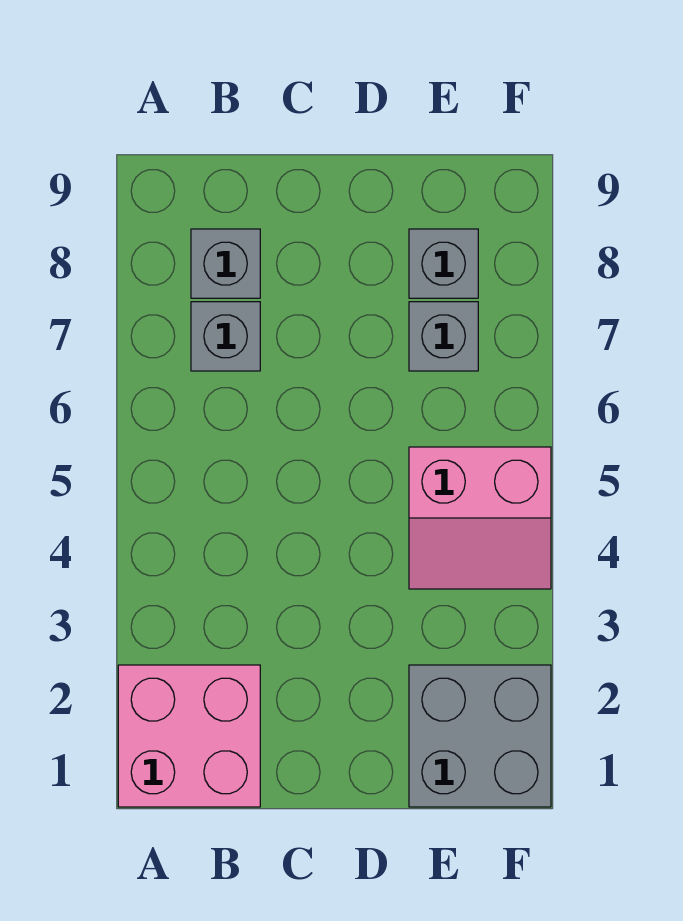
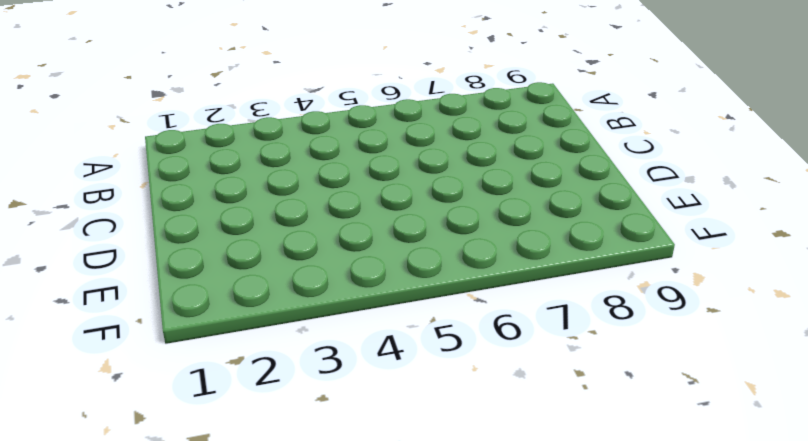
none -> pink brick A1:B2 level 1
none -> grey brick B7 level 1

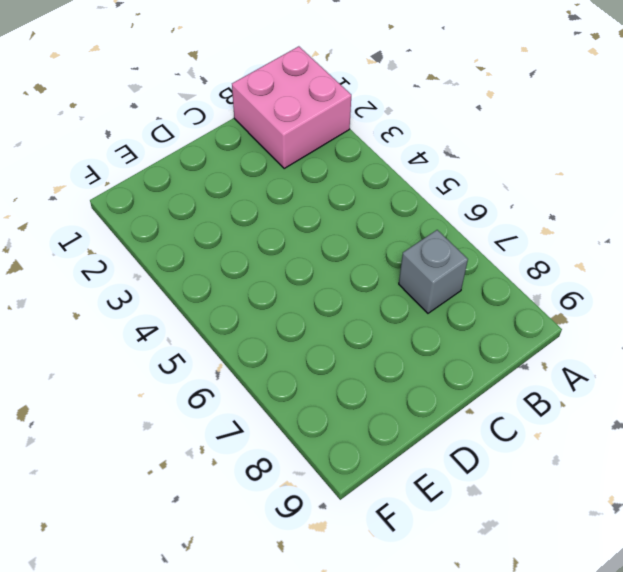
none -> grey brick B8 level 1
none -> grey brick E1:F2 level 1

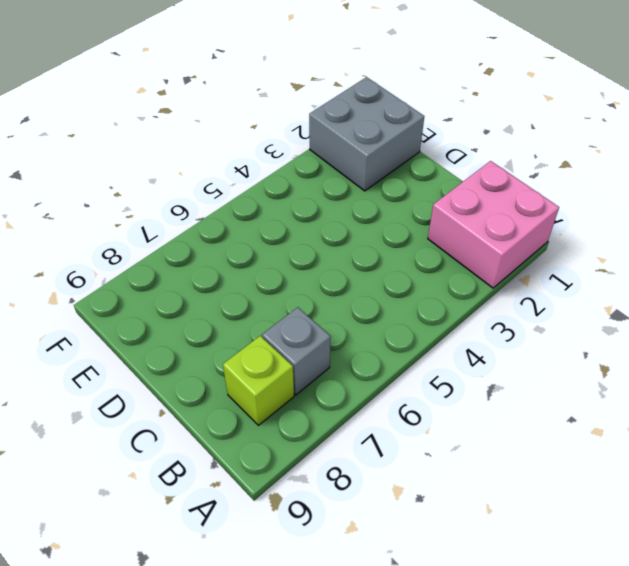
lime brick B8 level 1 -> grey brick B8 level 1
none -> pink slope E4:F5 level 1 top 5
none -> grey brick E7 level 1

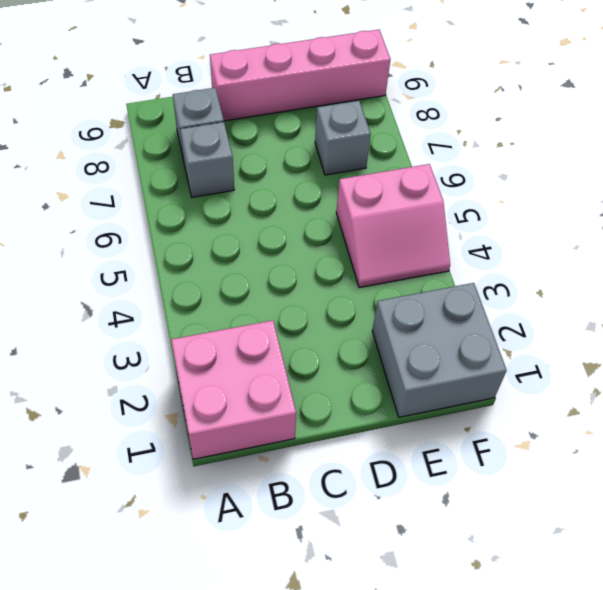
pink brick C9:F9 level 1 -> none
none -> grey brick E8 level 1

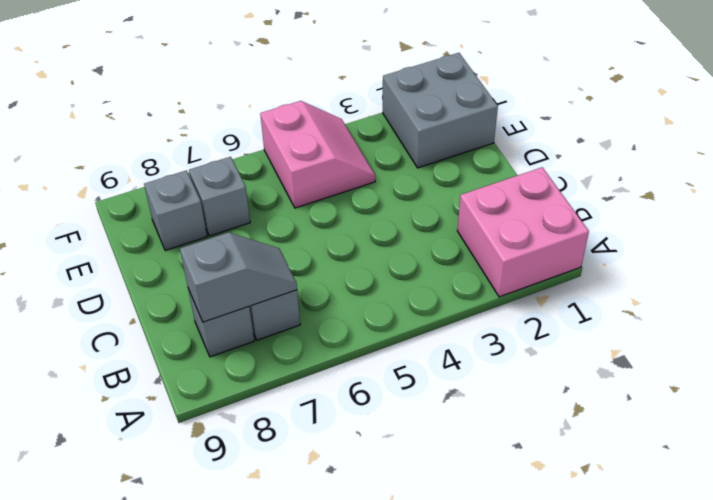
grey slope B7:B8 level 2 top 8 -> none

